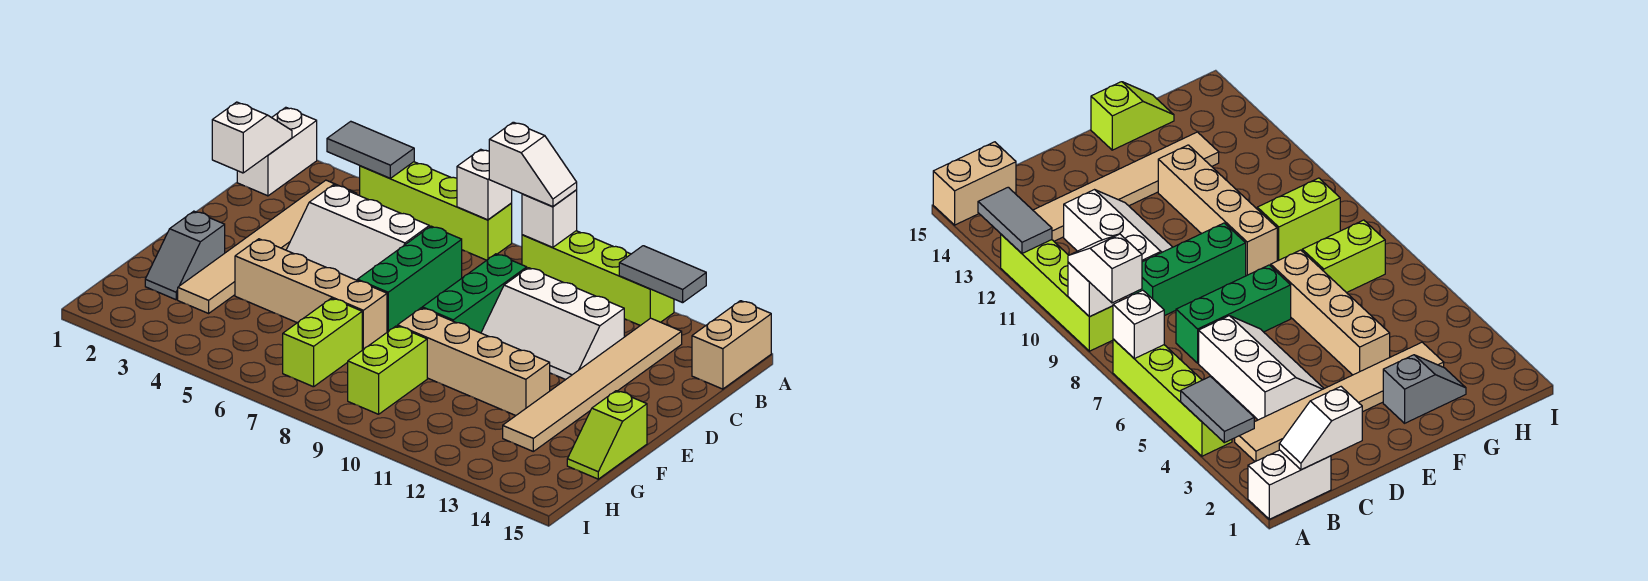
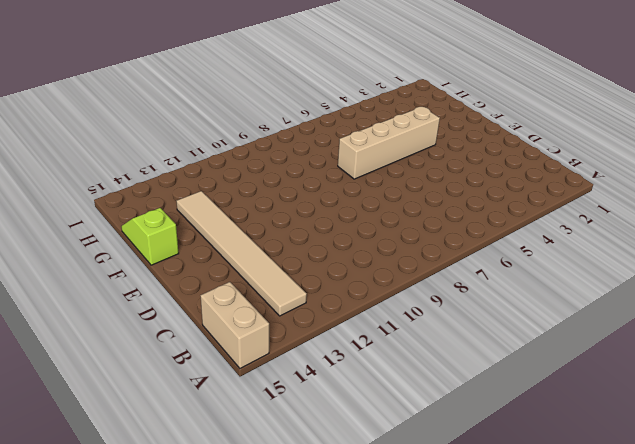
none -> white brick A1:B1 level 1
none -> lime brick A4:A7 level 1
none -> lime brick A9:A12 level 1

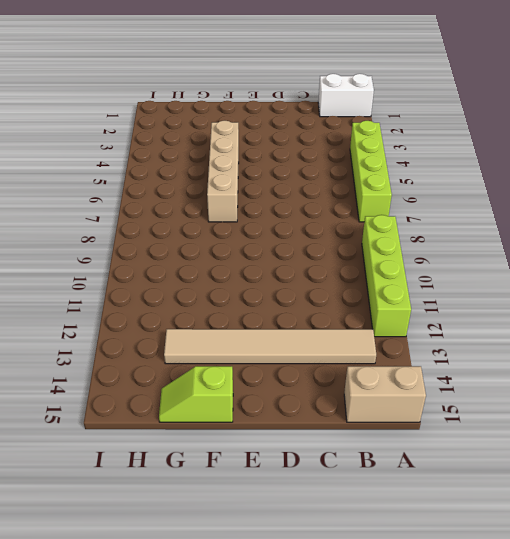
none -> tan tile B3:G3 level 1
none -> white slope C4:D6 level 1 top C
none -> green brick C7:E7 level 1

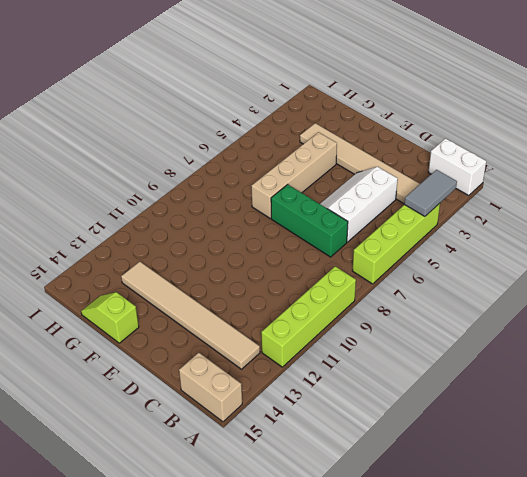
none -> green brick C9:E9 level 1
none -> white slope C10:D12 level 1 top C
none -> grey slope F2:G2 level 1 top F

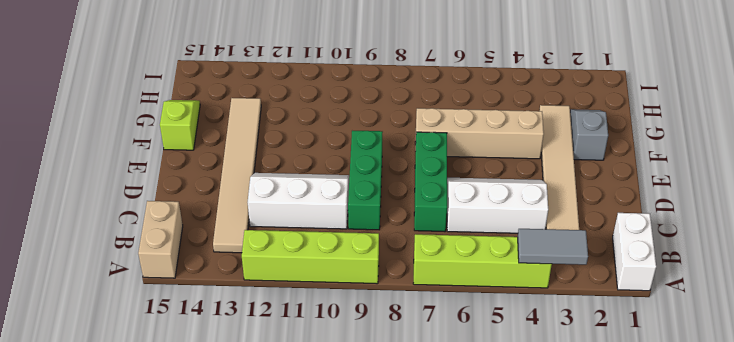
none -> tan brick F9:F12 level 1
none -> lime brick G7:H7 level 1
none -> lime brick G9:H9 level 1

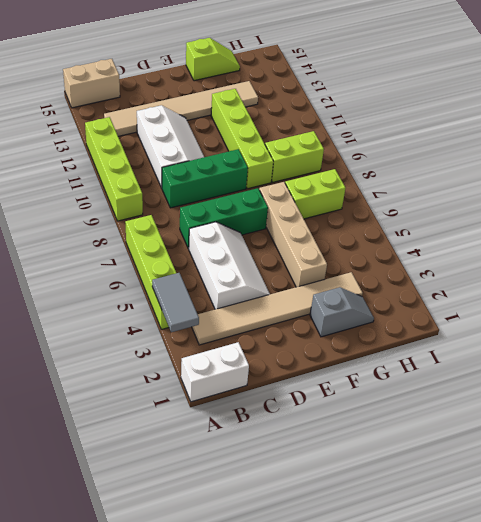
lime brick F9:F12 level 1 -> tan brick F9:F12 level 1
none -> white brick A7 level 2
none -> white brick A9 level 2
none -> grey tile A12:A13 level 2

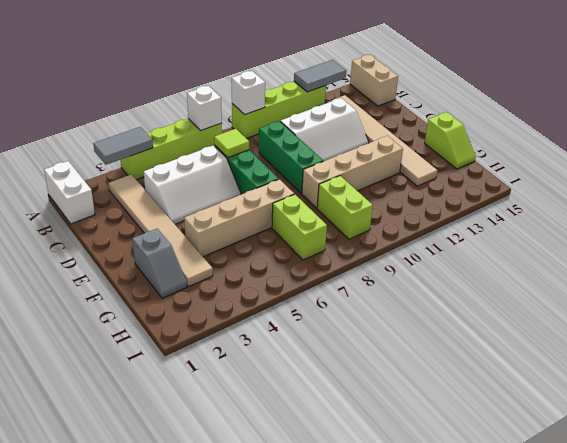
lime tile C7 level 2 -> none
none -> white slope B1:C1 level 2 top C
none -> white slope A8:A9 level 3 top 8

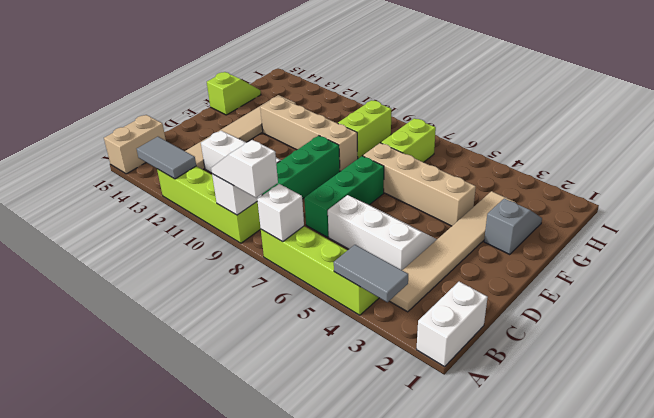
none -> white slope B1:C1 level 2 top C

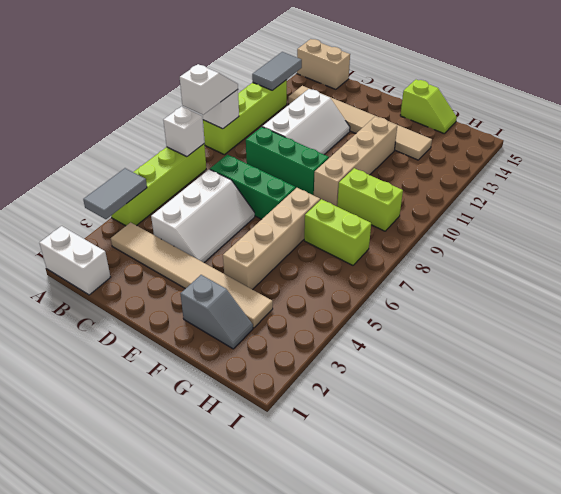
none -> white slope B1:C1 level 2 top C

